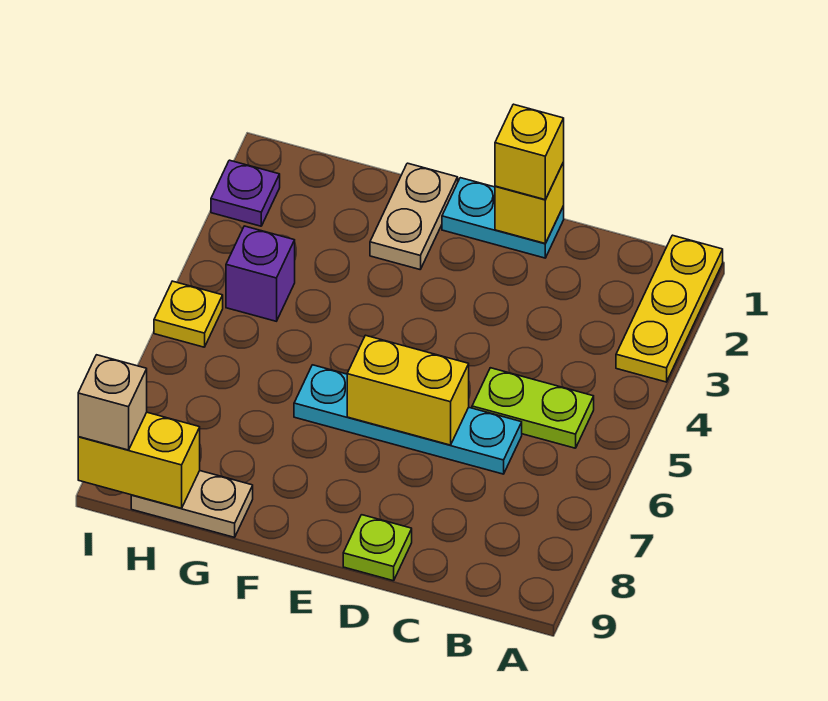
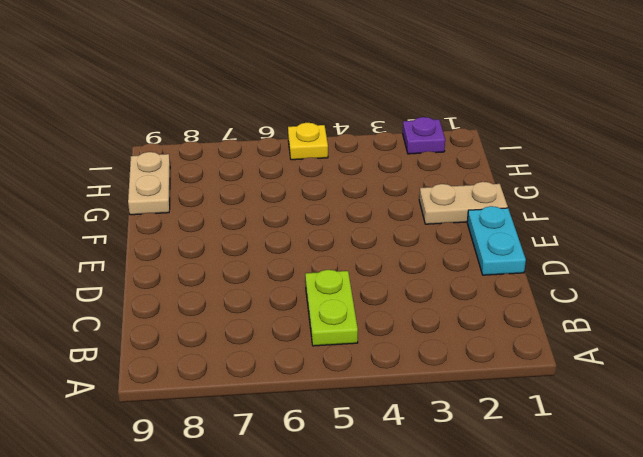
none -> yellow plate A1:A3 level 1
none -> cyan plate C6:F6 level 1
none -> lime plate D9 level 1

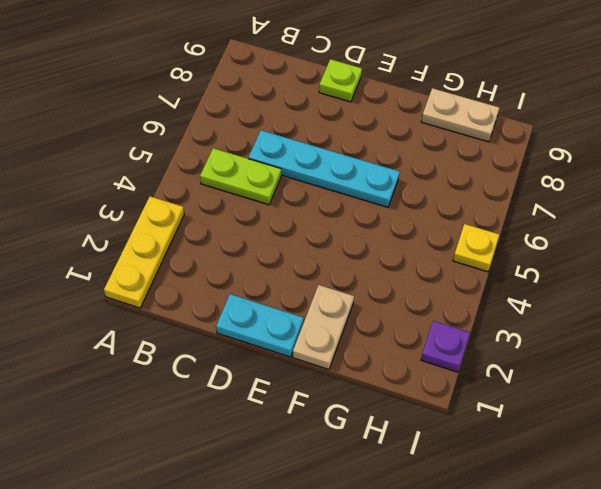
none -> purple brick H4 level 1
none -> yellow brick D1 level 2
none -> yellow brick D6:E6 level 2

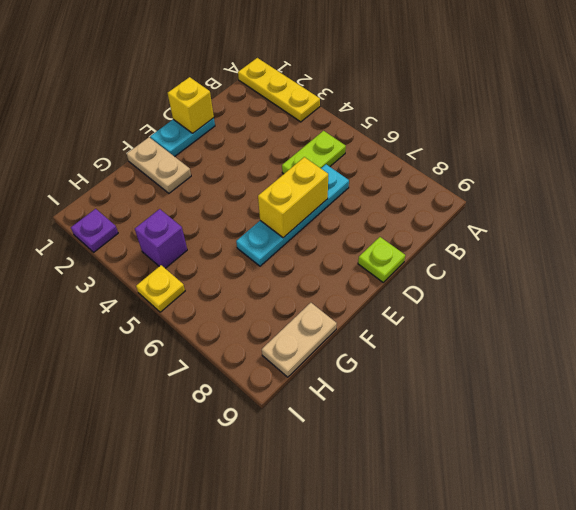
none -> yellow brick H9:I9 level 2
none -> yellow brick D1 level 3
none -> tan brick I9 level 3

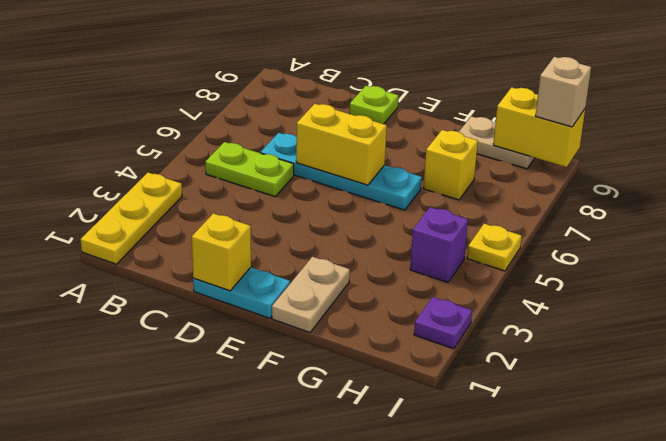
yellow brick G7 level 1 -> yellow brick D1 level 3

